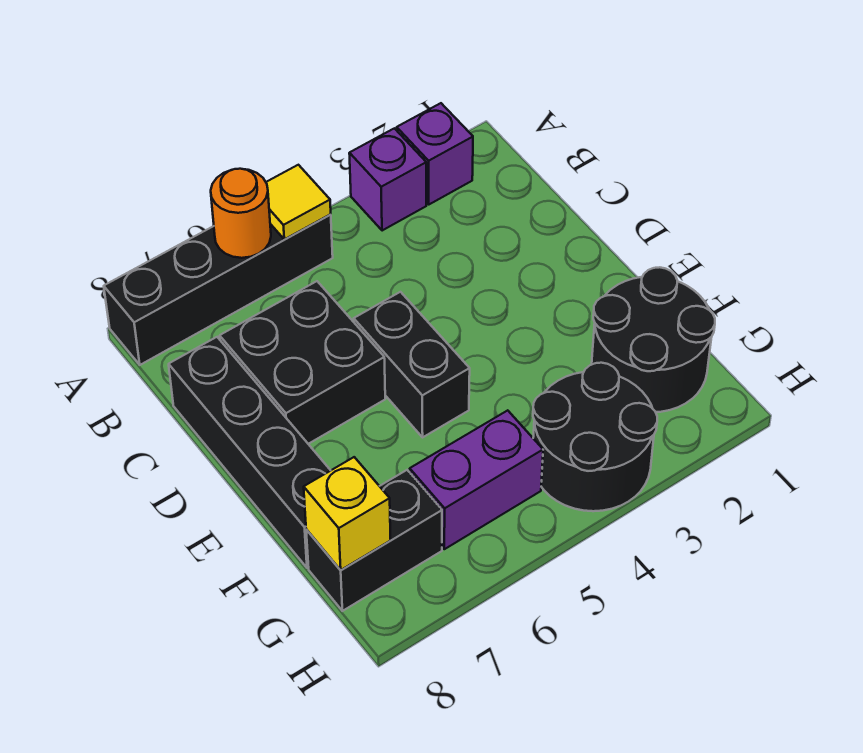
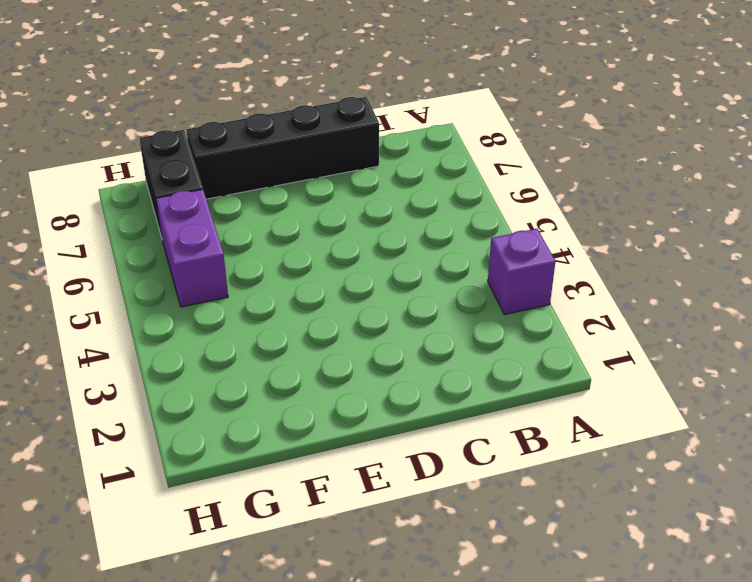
none -> purple brick A2 level 1
none -> black brick A5:A8 level 1
none -> black brick C6:D7 level 1

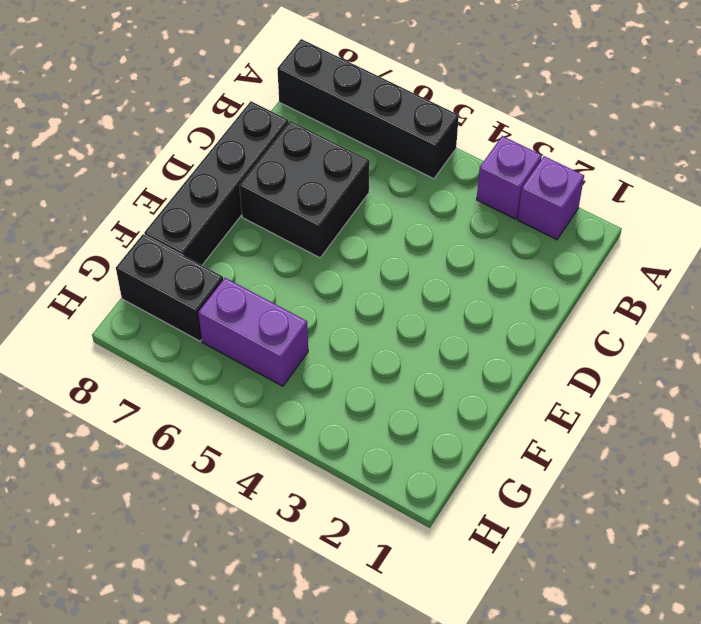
none -> black brick D5:E5 level 1
none -> black round brick F1:G2 level 1
none -> black round brick G3:H4 level 1

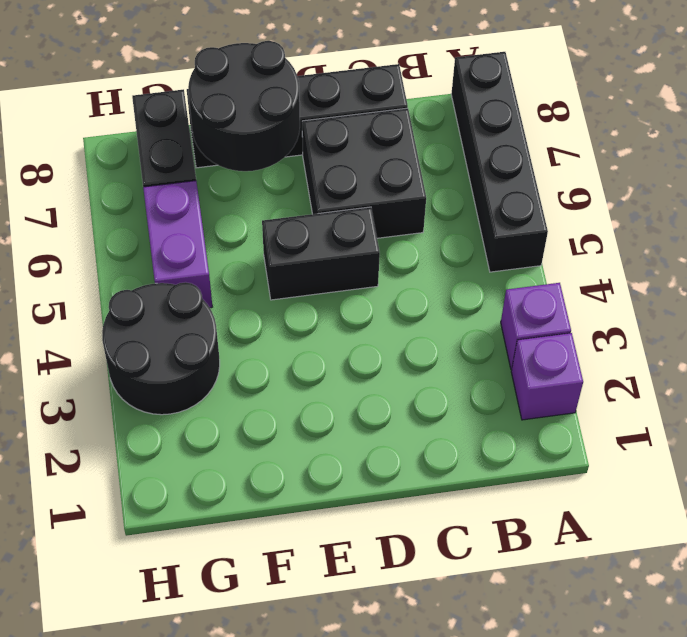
black round brick E7:F8 level 2 -> black round brick F1:G2 level 1
none -> yellow tile A5 level 2
none -> orange round brick A6 level 2
none -> yellow brick G8 level 2

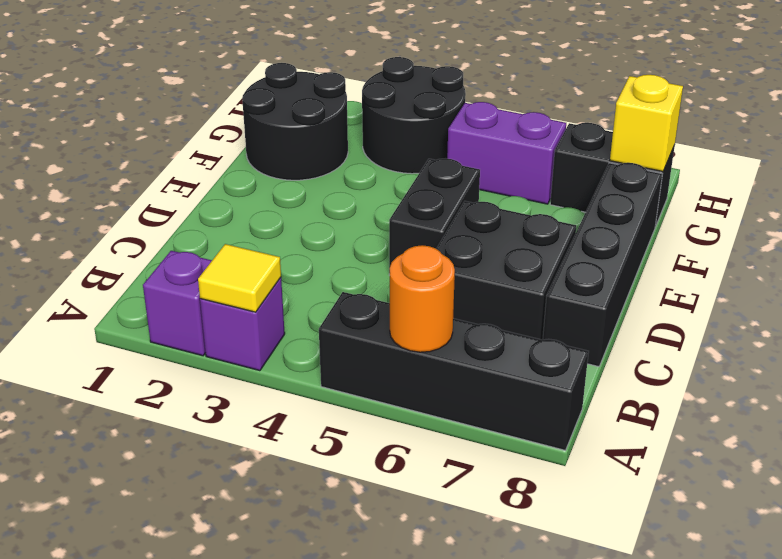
yellow tile A3 level 2 -> yellow tile A5 level 2

